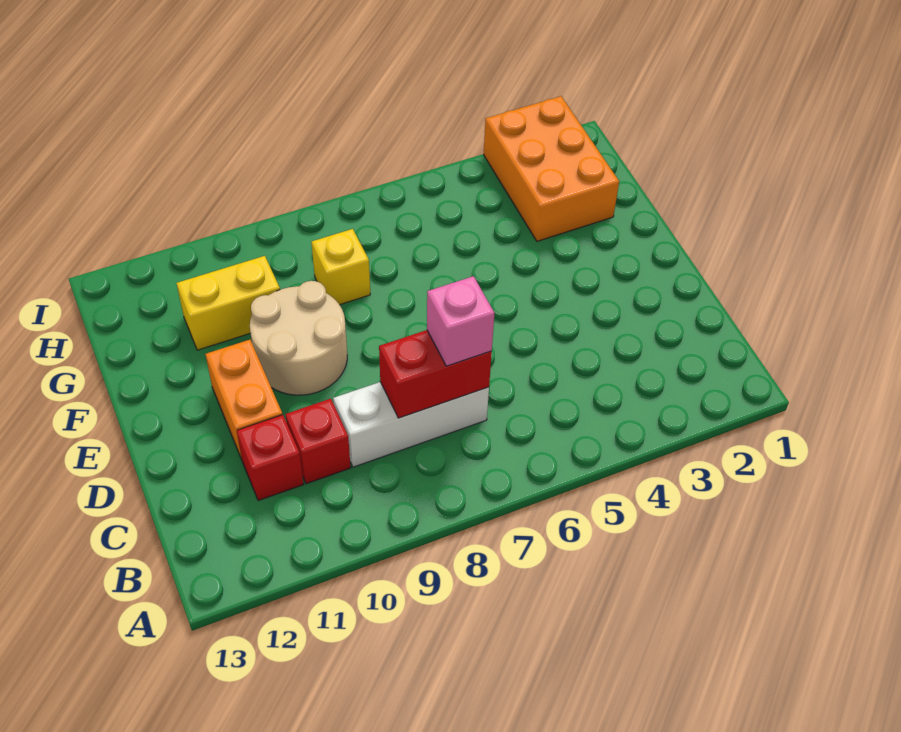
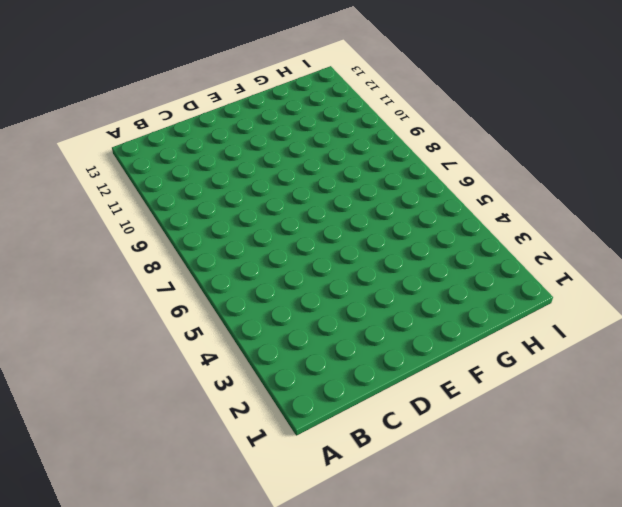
none -> white brick C7:C9 level 1
none -> red brick C10 level 1

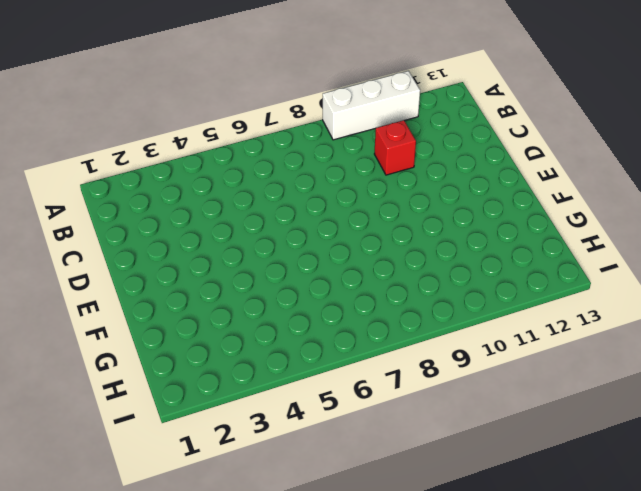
white brick A9:A11 level 1 -> white brick C7:C9 level 1
none -> red brick C11 level 1
none -> orange brick D11:E11 level 1

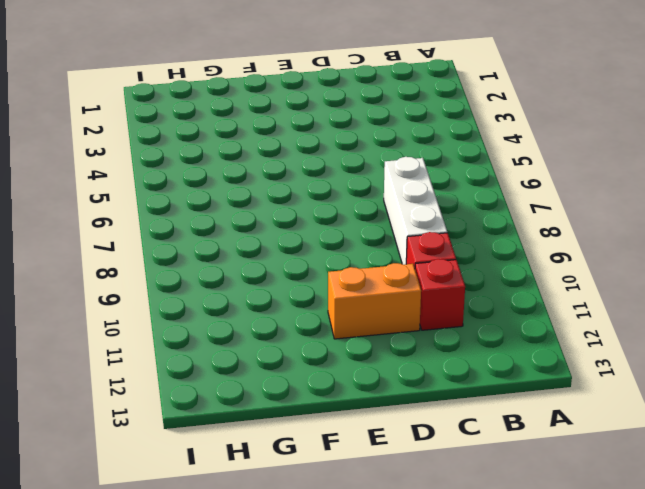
none -> tan round brick E9:F10 level 1
none -> orange brick G2:I3 level 1

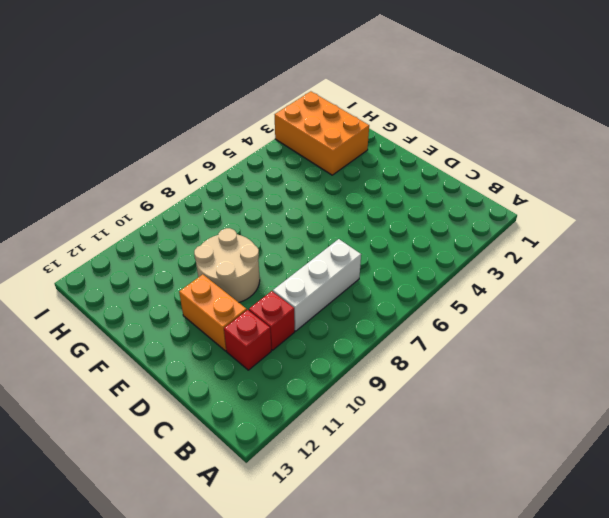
none -> yellow brick G8 level 1
none -> yellow brick G10:G11 level 1

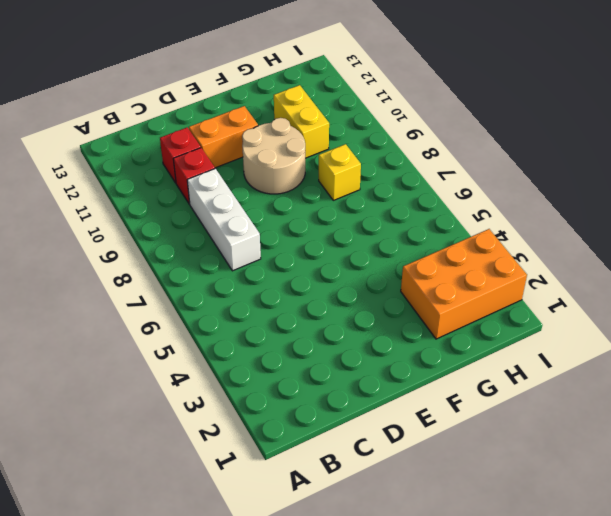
none -> red brick C7:C8 level 2
none -> pink brick C7 level 3

